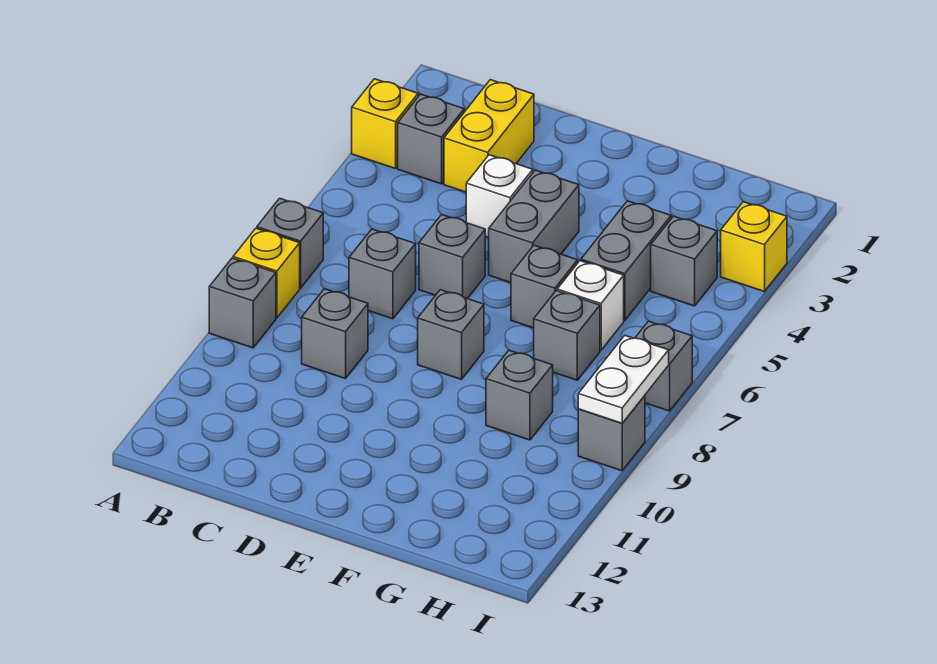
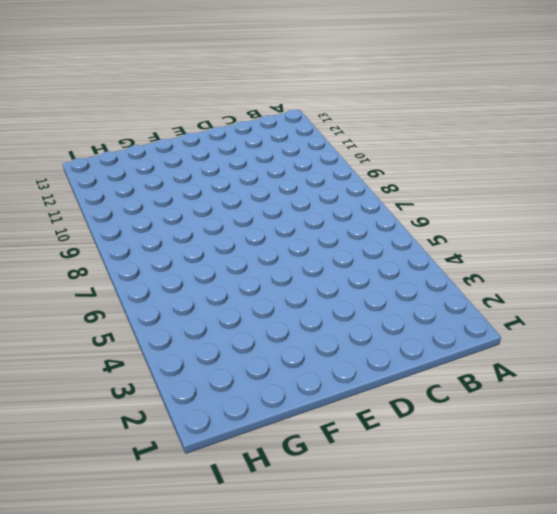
none -> yellow brick A3 level 1
none -> grey brick A7 level 1
none -> yellow brick A8 level 1

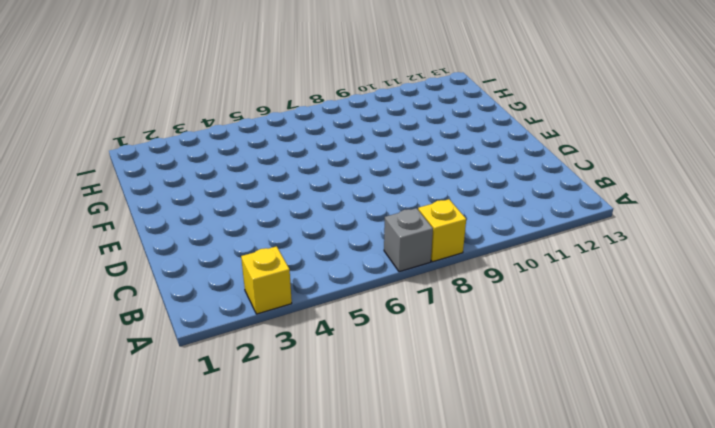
none -> grey brick A9 level 1
none -> grey brick B3 level 1
none -> yellow brick C2:C3 level 1

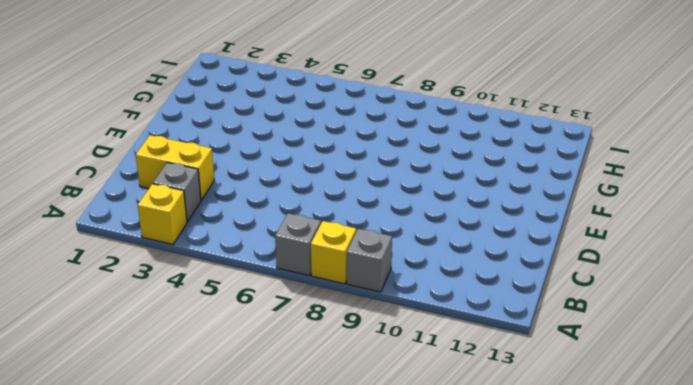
none -> grey brick C7 level 1
none -> grey brick C9 level 1
none -> white brick D4 level 1

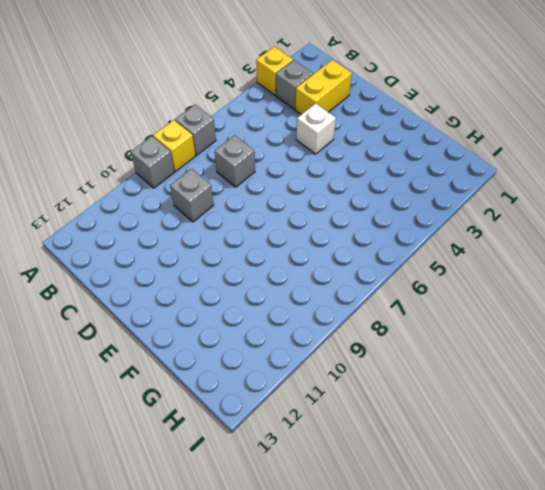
none -> grey brick D6 level 1
none -> grey brick E4:E5 level 1
none -> grey brick E8 level 1

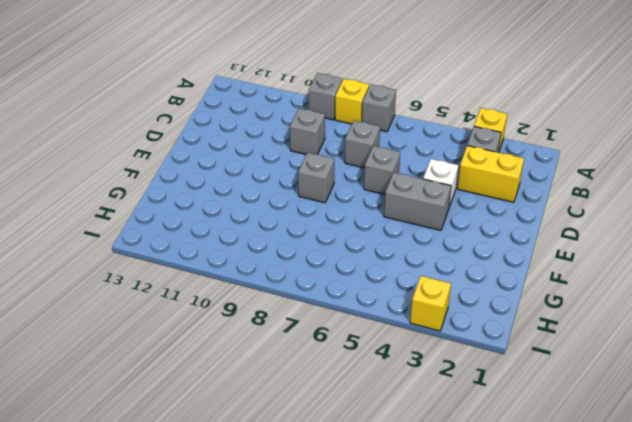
none -> grey brick F6 level 1
none -> grey brick G4:G5 level 1
none -> white brick G6 level 1

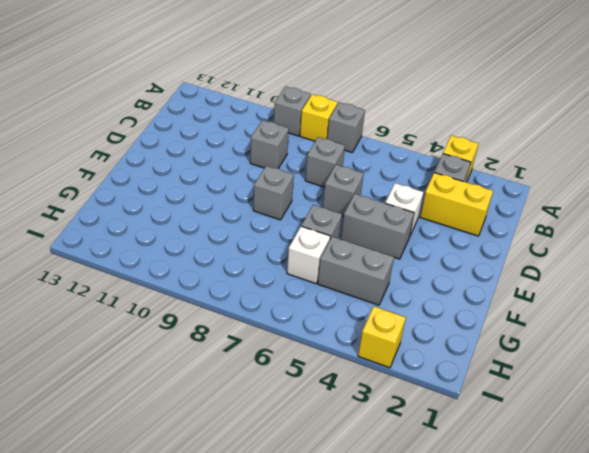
none -> grey brick G7 level 1
none -> grey brick G9 level 1
none -> grey brick H4 level 1

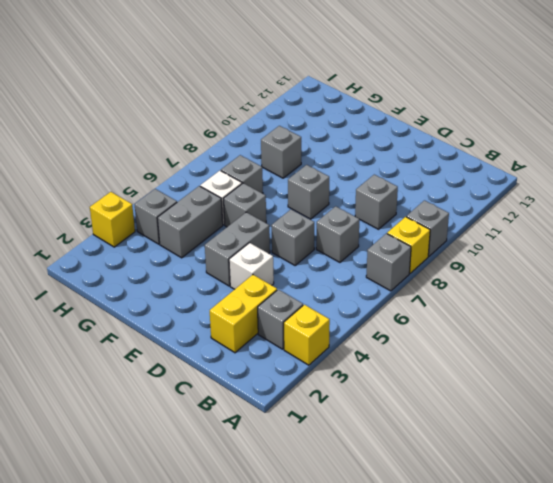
none -> grey brick I7 level 1
none -> grey brick I9 level 1
none -> white plate I8:I9 level 2

